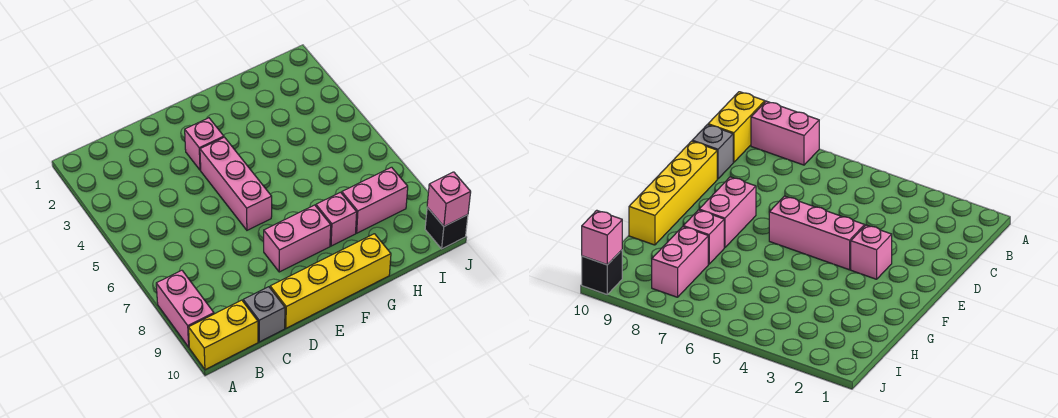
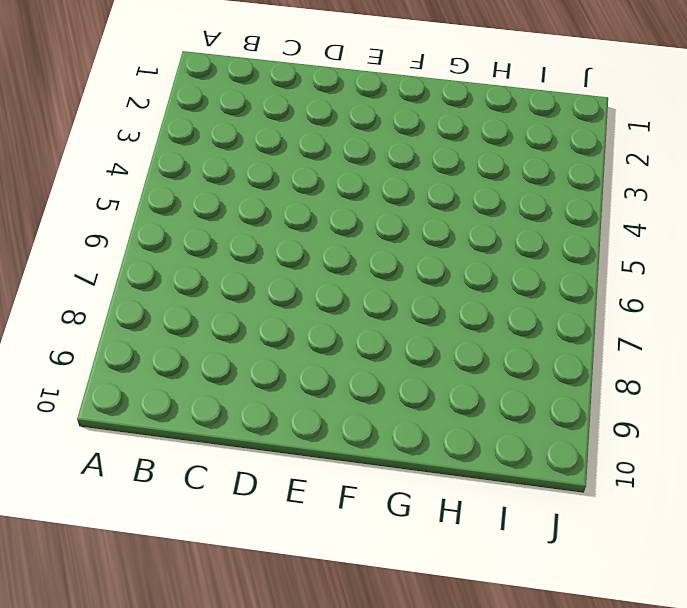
none -> pink brick A8:A9 level 1
none -> yellow brick A10:B10 level 1

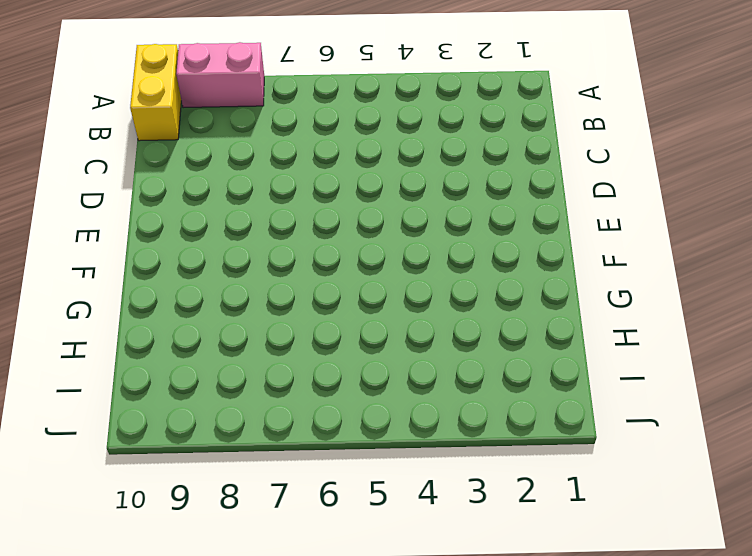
none -> grey brick C10 level 1
none -> yellow brick D10:G10 level 1

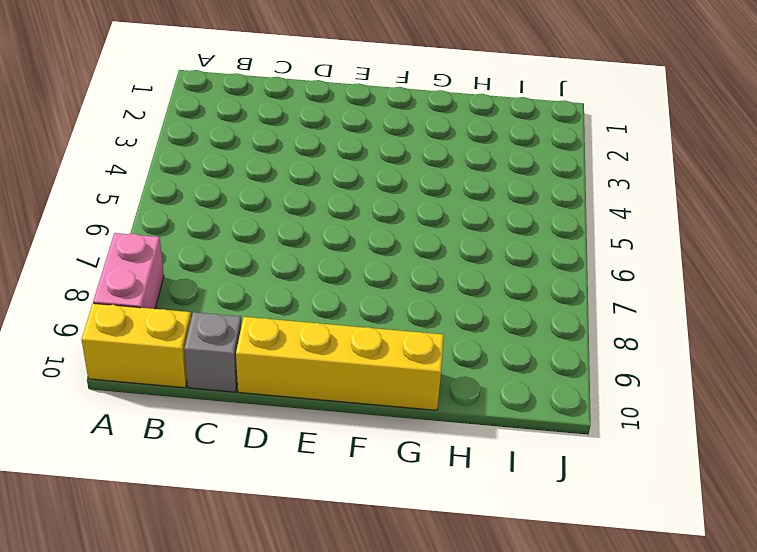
none -> pink brick E3 level 1
none -> pink brick E4:E6 level 1

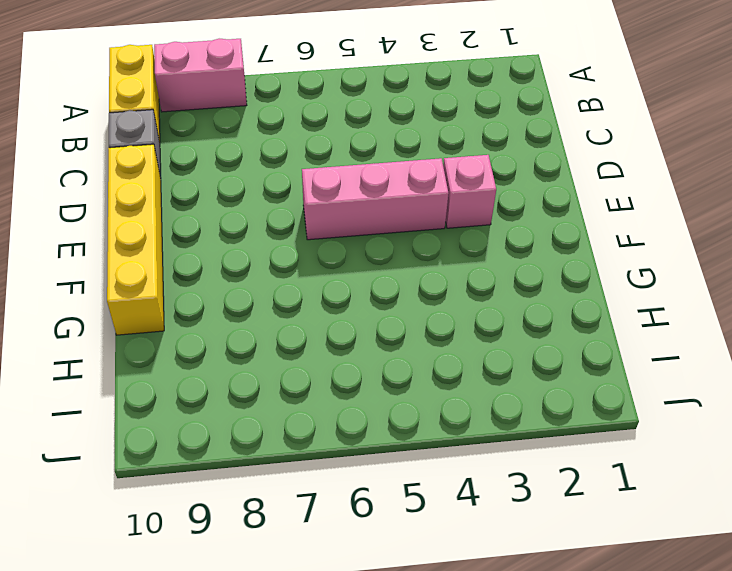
none -> pink brick E8:F8 level 1
none -> pink brick G8 level 1

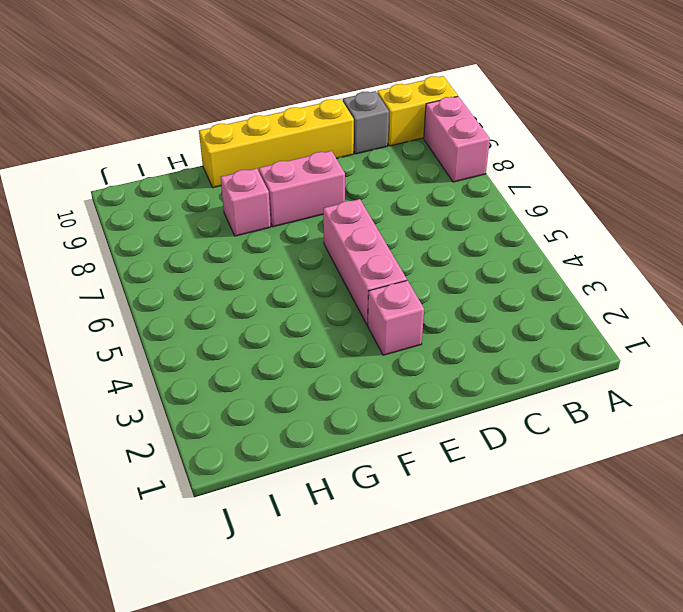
none -> pink brick H8:I8 level 1
none -> black brick J10 level 1

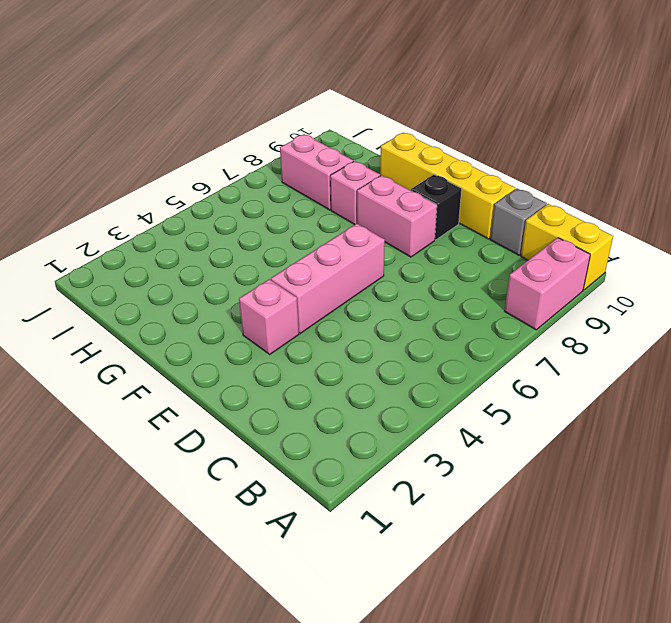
black brick E9 level 1 -> black brick J10 level 1
none -> pink brick J10 level 2

